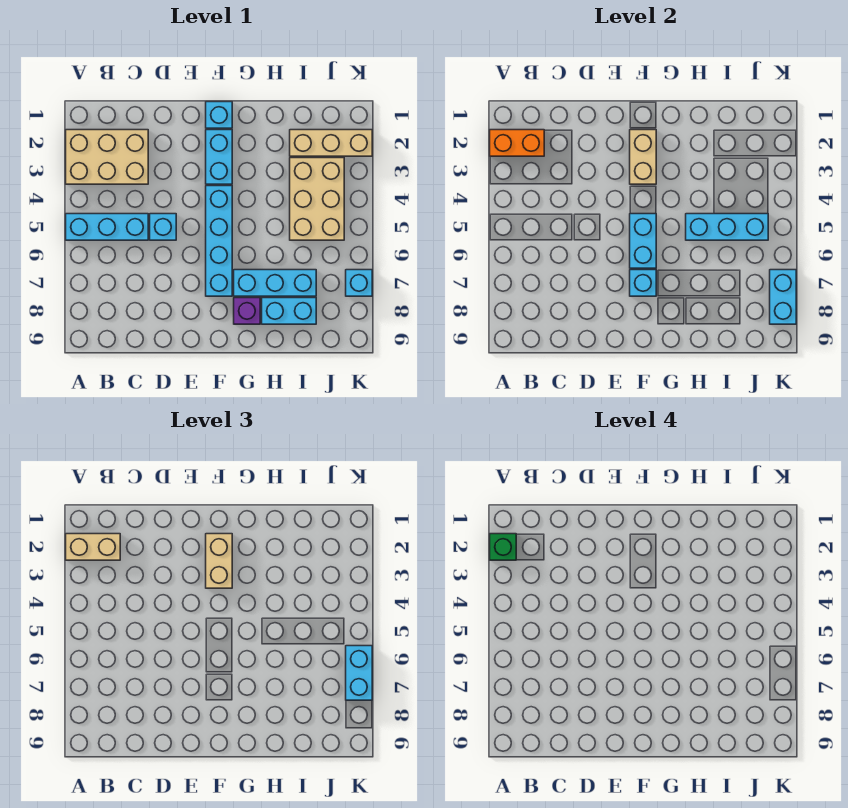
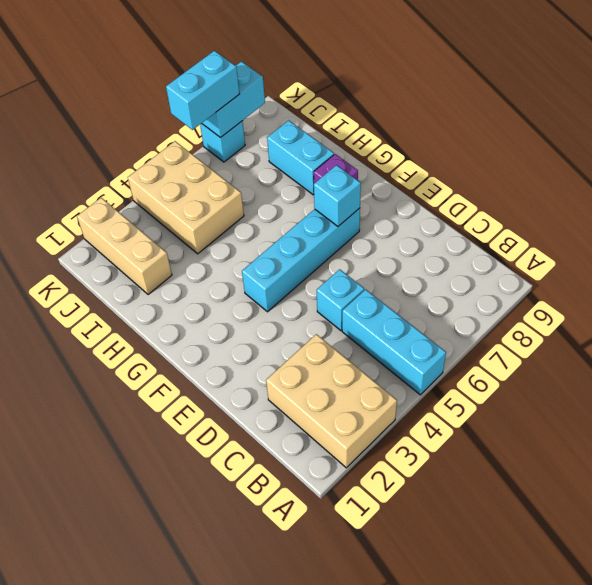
tan brick I4:K5 level 1 -> tan brick I3:J5 level 1
none -> cyan brick F1 level 1
none -> cyan brick F2:F3 level 1
none -> cyan brick G7:I7 level 1

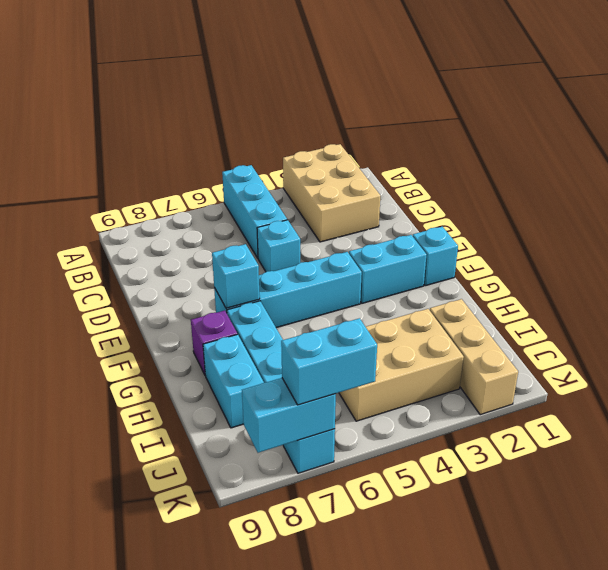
none -> orange brick A2:B2 level 2
none -> tan brick F2:F3 level 2
none -> cyan brick F5:F6 level 2

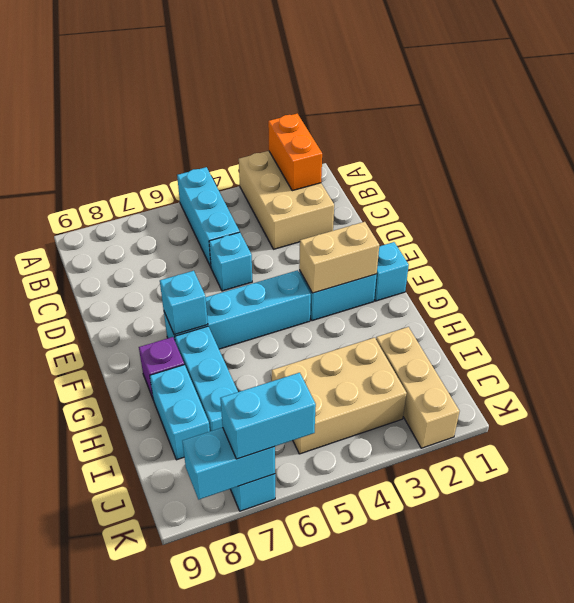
none -> cyan brick F5:F6 level 2
none -> cyan brick H5:J5 level 2
none -> tan brick A2:B2 level 3

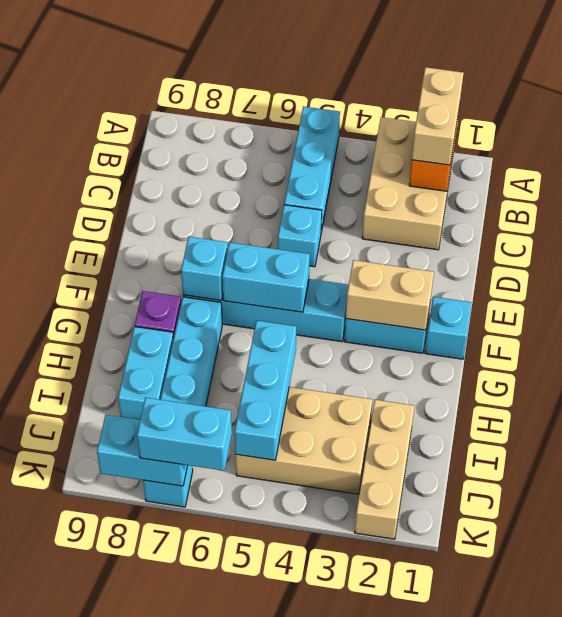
none -> tan brick F2:F3 level 3
none -> green brick A2 level 4

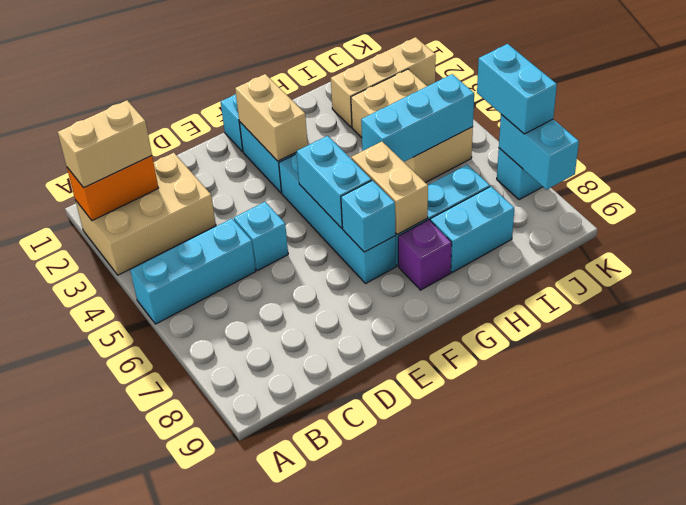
tan brick G6:G7 level 2 -> tan brick F2:F3 level 3
none -> green brick A2 level 4

